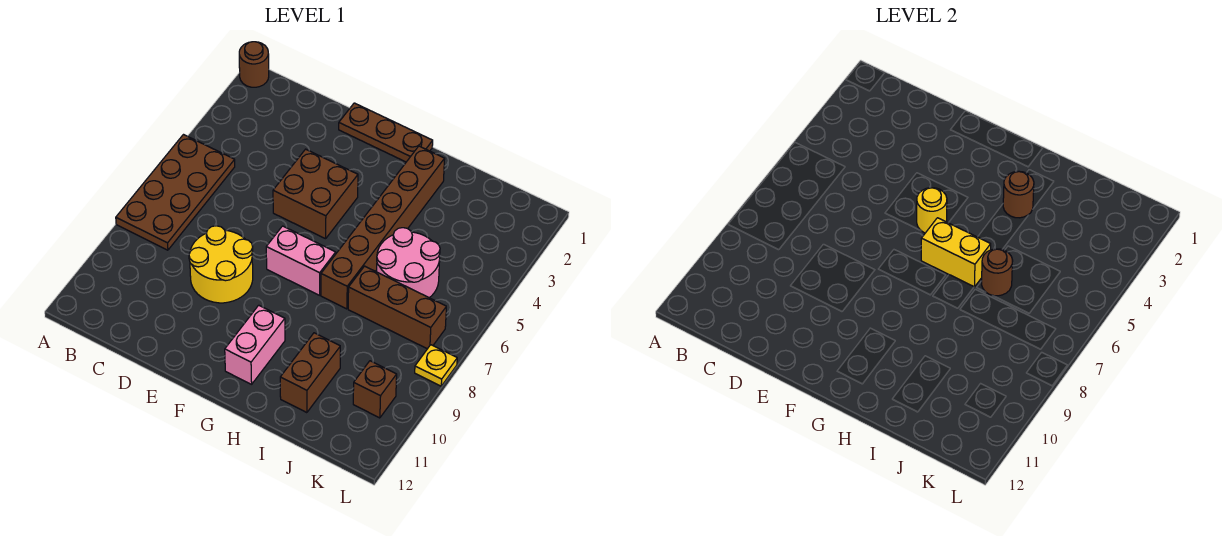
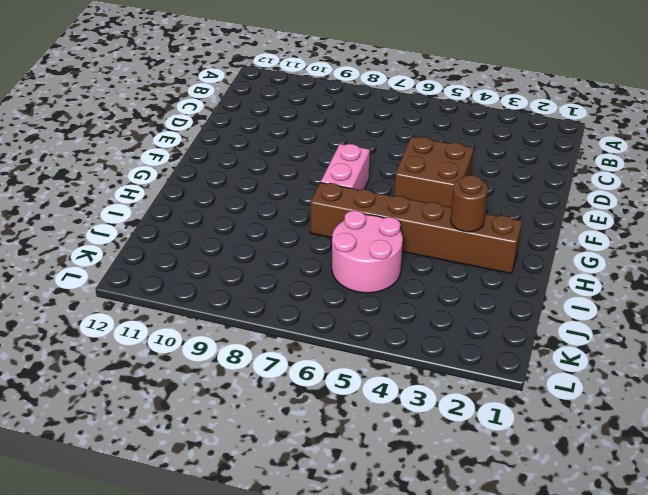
none -> brown round brick A1 level 1
none -> brown plate A5:B8 level 1
none -> yellow round brick D8:E9 level 1

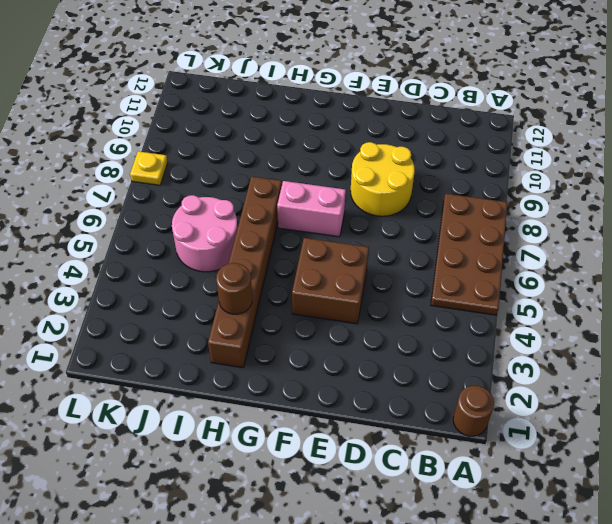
none -> brown plate E1:G1 level 1
none -> pink brick G10:G11 level 1
none -> brown brick I7:K7 level 1

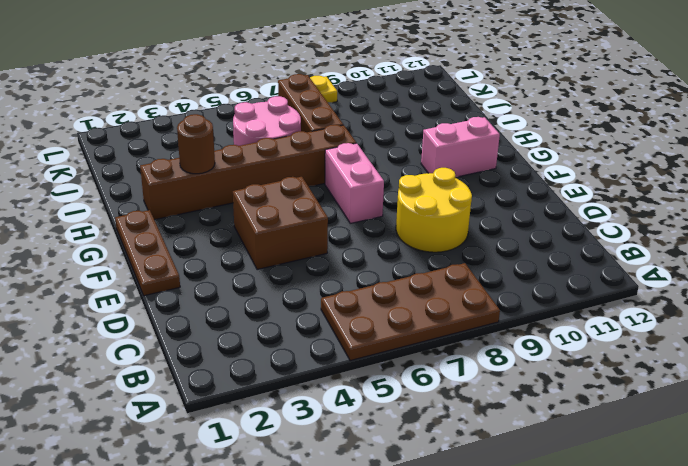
none -> brown round brick A1 level 1
none -> brown brick I10:I11 level 1
none -> brown brick K10 level 1

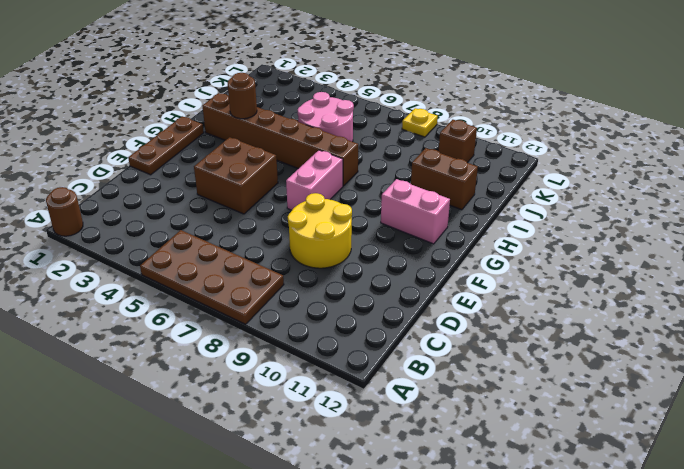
none -> brown brick I7:K7 level 1
none -> yellow round brick F5 level 2
none -> yellow brick G6:H6 level 2

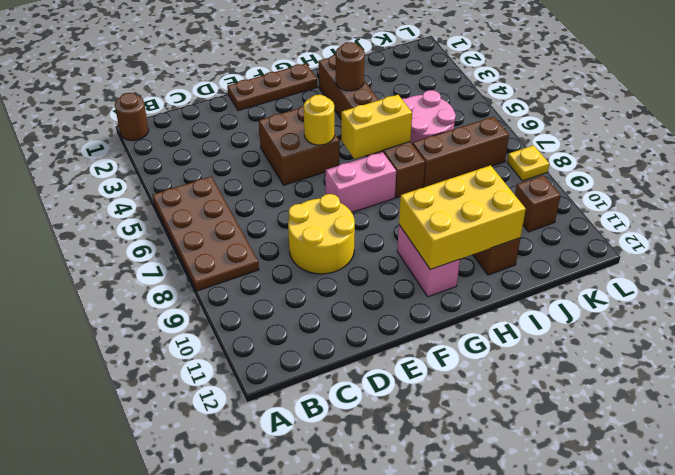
yellow brick G10:I11 level 2 -> none
none -> brown round brick I6 level 2

